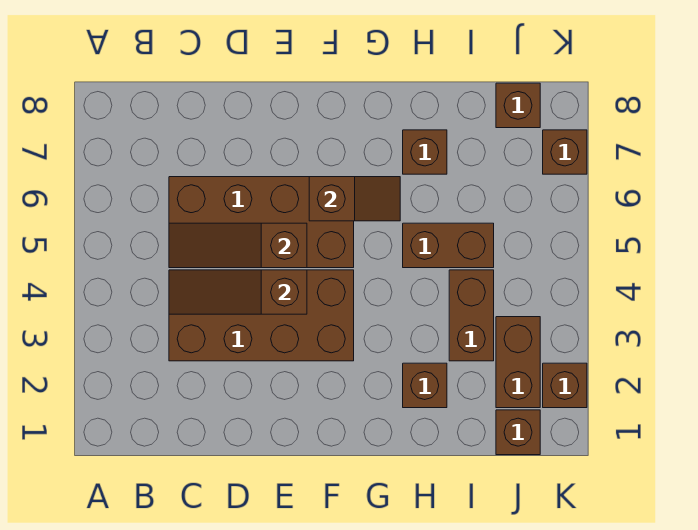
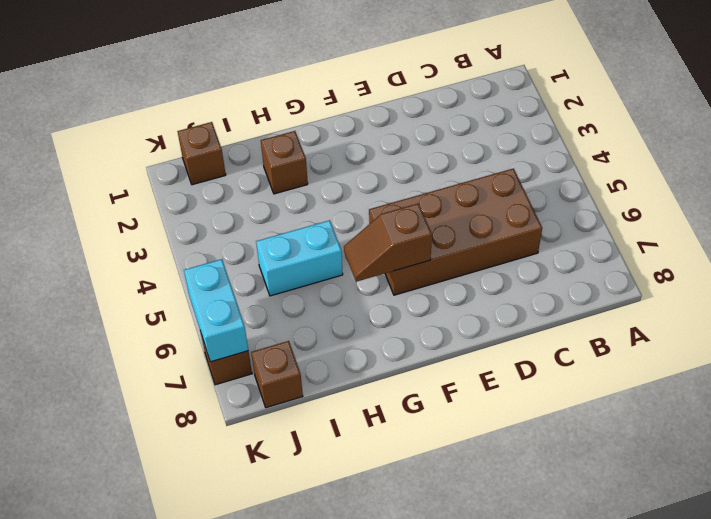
cyan brick H5:I5 level 1 -> brown brick H5:I5 level 1
cyan brick K6:K7 level 2 -> none
none -> brown brick C3:F4 level 1
none -> brown brick H7 level 1
none -> brown brick I3:I4 level 1

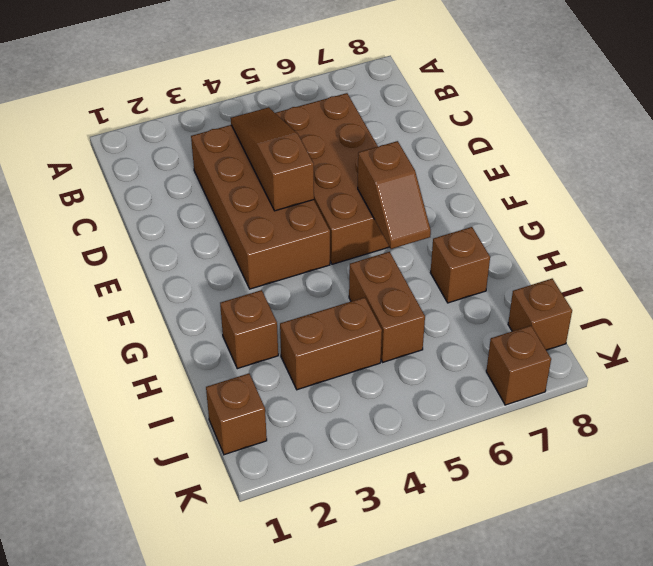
none -> brown brick J2:J3 level 1
none -> brown brick K2 level 1
none -> brown slope C5:E5 level 2 top E

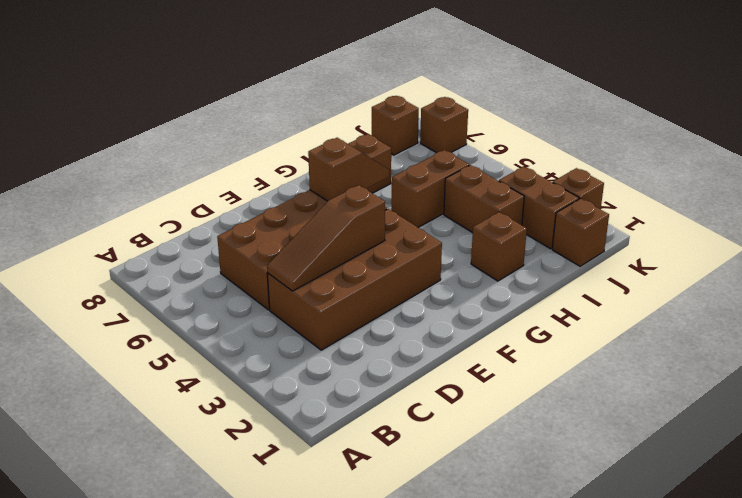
none -> brown slope C5:E5 level 2 top E

